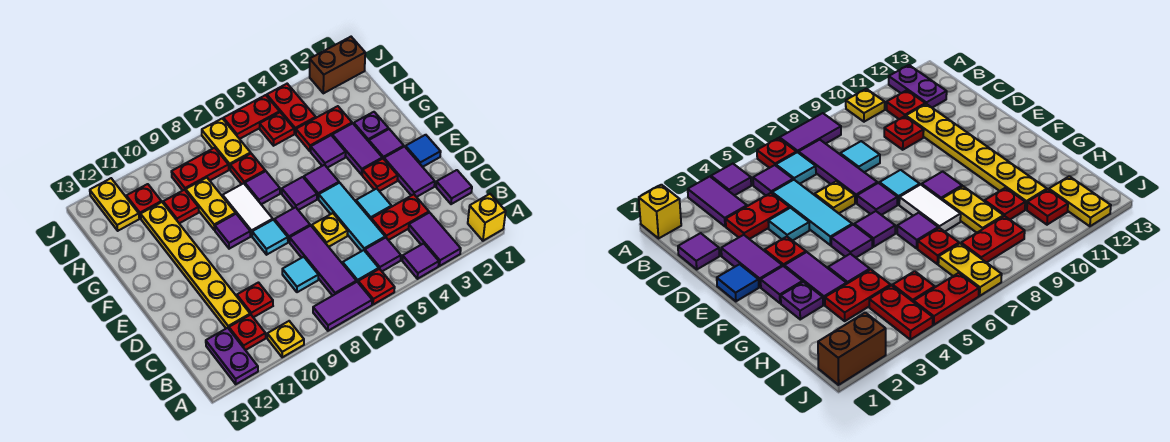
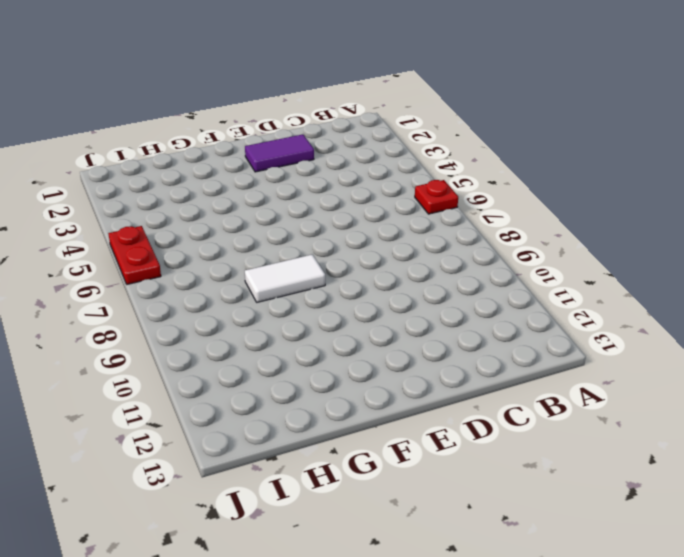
none -> yellow brick A1 level 1
none -> purple tile A3:B3 level 1
none -> purple tile A4 level 1
none -> purple tile A7:A8 level 1

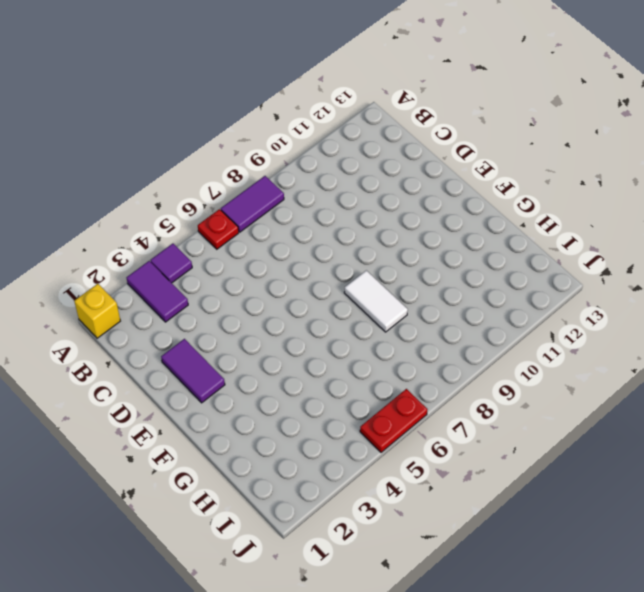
none -> yellow plate A10 level 1
none -> purple plate A12:B12 level 1
none -> purple tile B5 level 1
none -> cyan tile B6 level 1

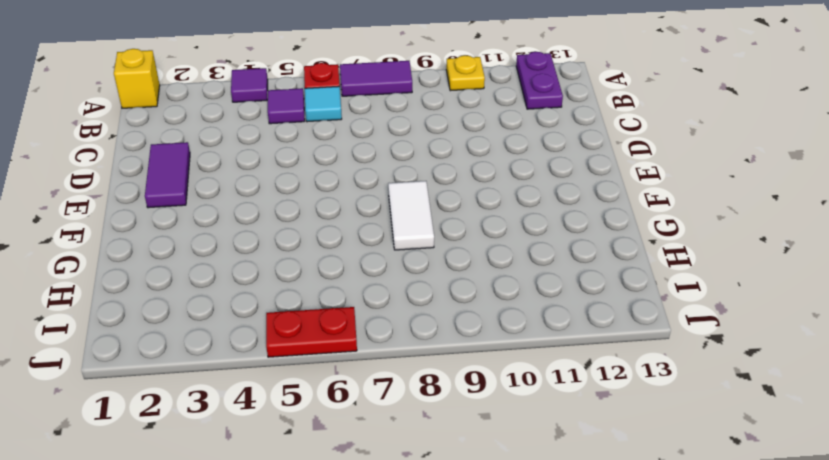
none -> purple tile A3:B3 level 1
none -> purple tile B7:D7 level 1
none -> red plate B11 level 1
none -> purple tile C1 level 1

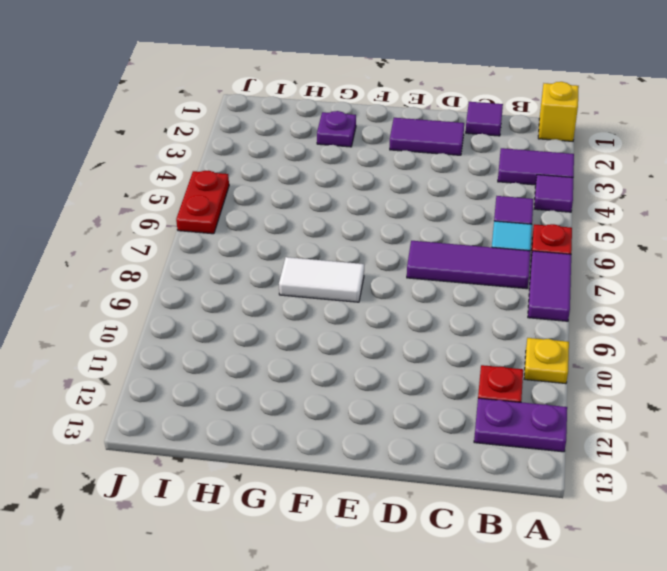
none -> red plate C3:C4 level 1
none -> cyan tile C5:E5 level 1
none -> cyan tile C8 level 1
none -> red plate C10 level 1

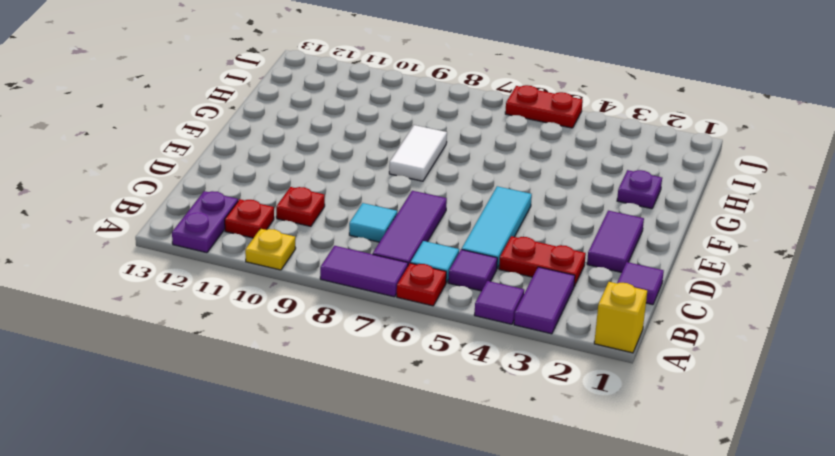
none -> yellow plate C11:H11 level 1
none -> cyan tile D4 level 1
none -> yellow plate D6 level 1
none -> blue tile E1 level 1

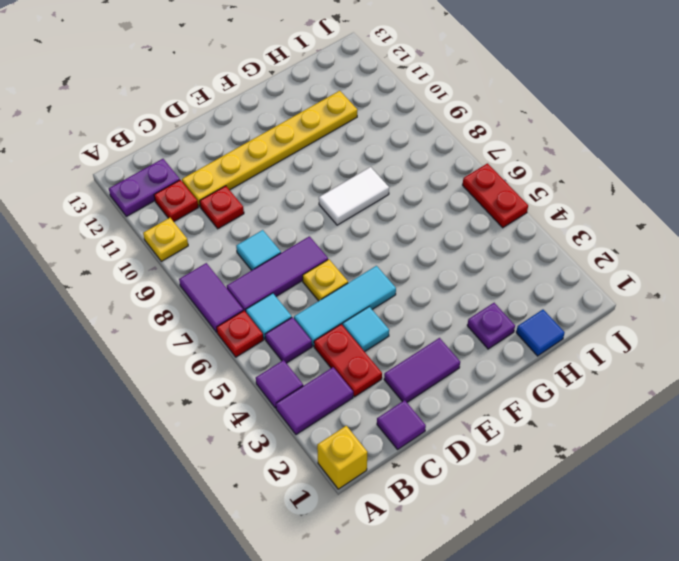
blue tile H1 level 1 -> blue tile E1 level 1
none -> red plate E3 level 1
none -> purple tile E7 level 1
none -> cyan tile E8 level 1
none -> purple tile F2 level 1

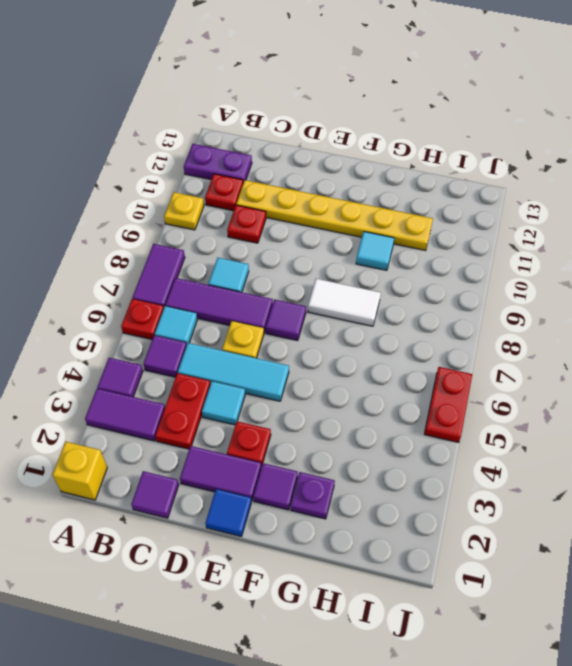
cyan tile G10 level 1 -> cyan tile E8 level 1
none -> purple tile F3:G3 level 1
none -> purple tile F5 level 1
none -> purple tile F6 level 1
none -> purple tile F9 level 1

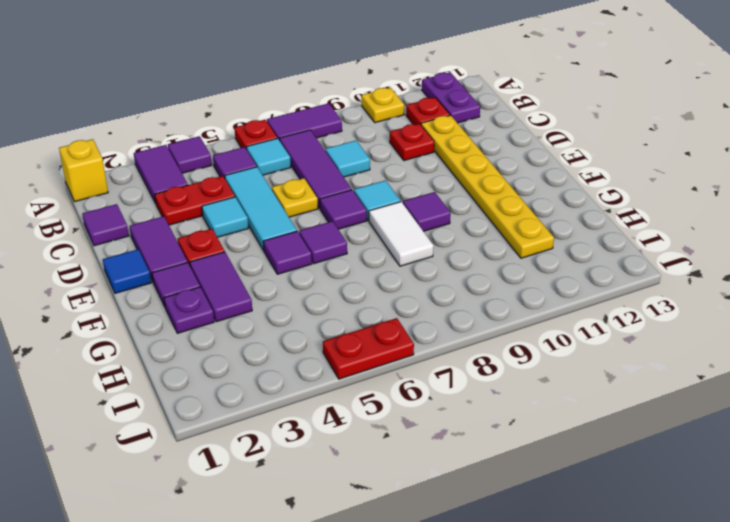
none -> purple tile G4 level 1
none -> purple tile G7 level 1
none -> yellow plate G9:H9 level 1
none -> red plate H3:H4 level 1

